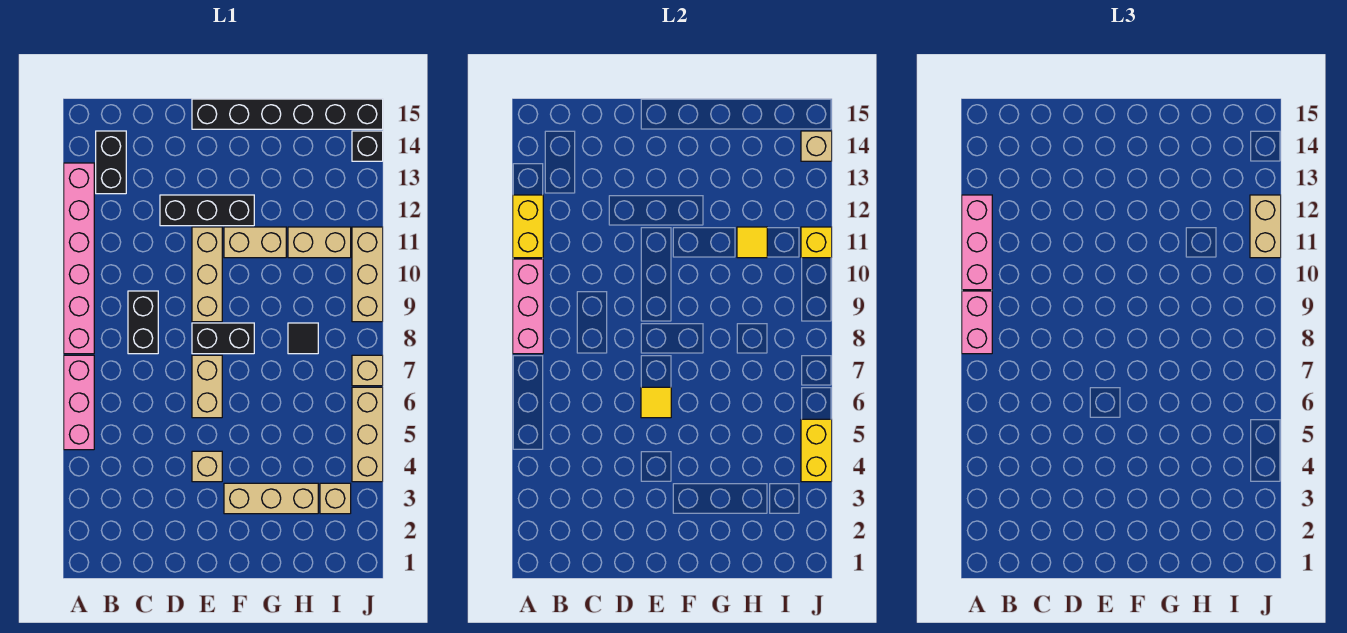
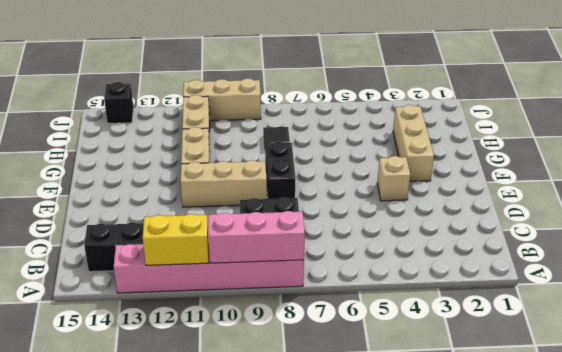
none -> pink brick A5:A7 level 1
none -> black brick D12:F12 level 1
none -> tan brick E6:E7 level 1

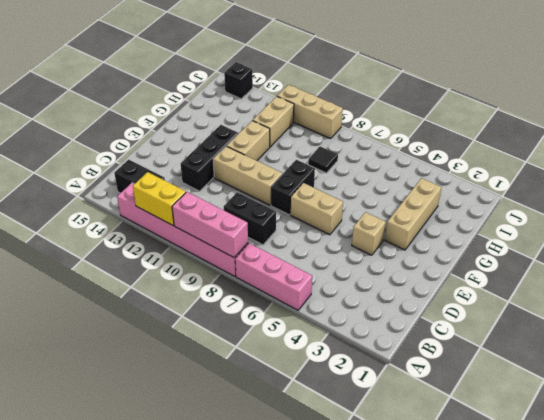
none -> black brick E15:J15 level 1
none -> tan brick I3 level 1
none -> tan brick J4:J6 level 1

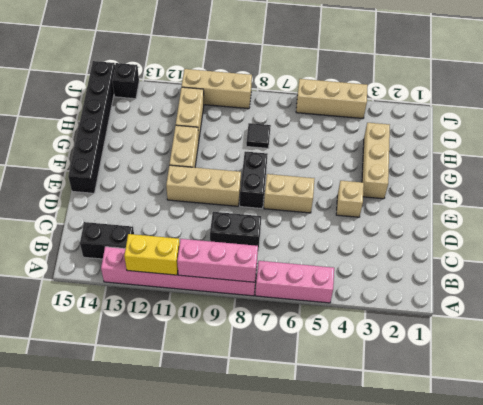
none -> black brick D12:F12 level 1
none -> tan brick I3 level 1
none -> tan brick J7 level 1

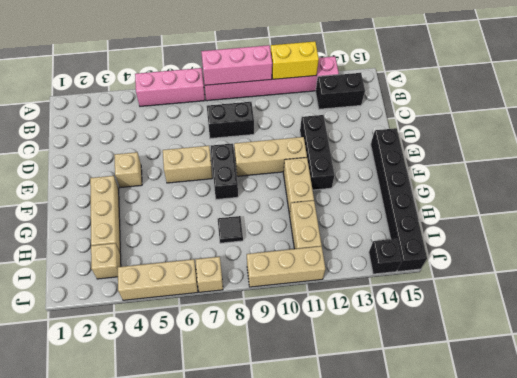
none -> yellow tile E6 level 2
none -> yellow tile H11 level 2
none -> yellow brick J4:J5 level 2

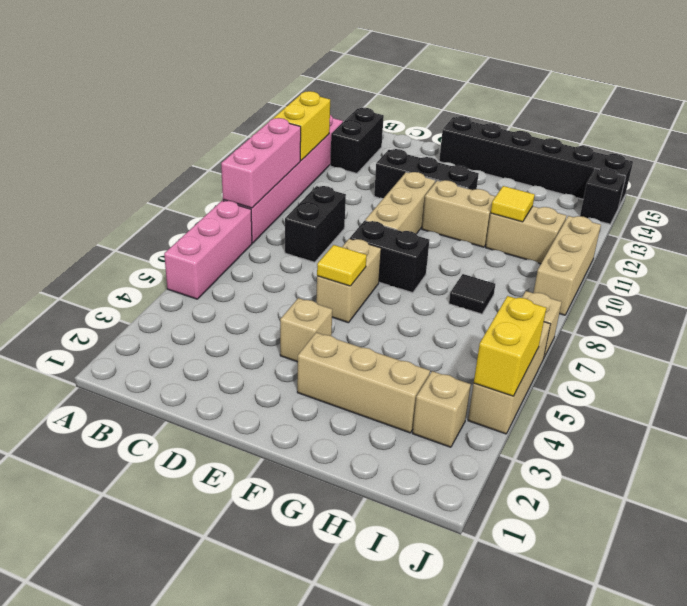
none -> yellow brick J11 level 2
none -> tan brick J14 level 2
none -> pink brick A8:A9 level 3

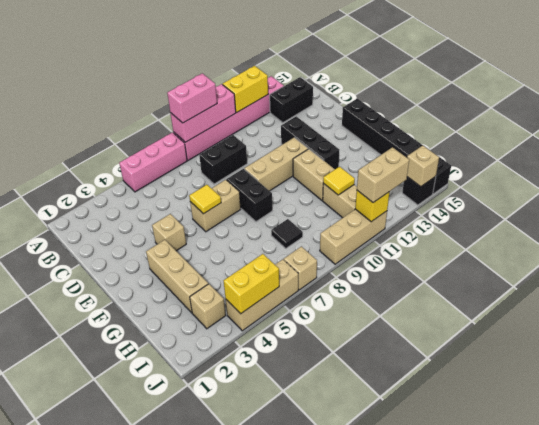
none -> pink brick A10:A12 level 3

